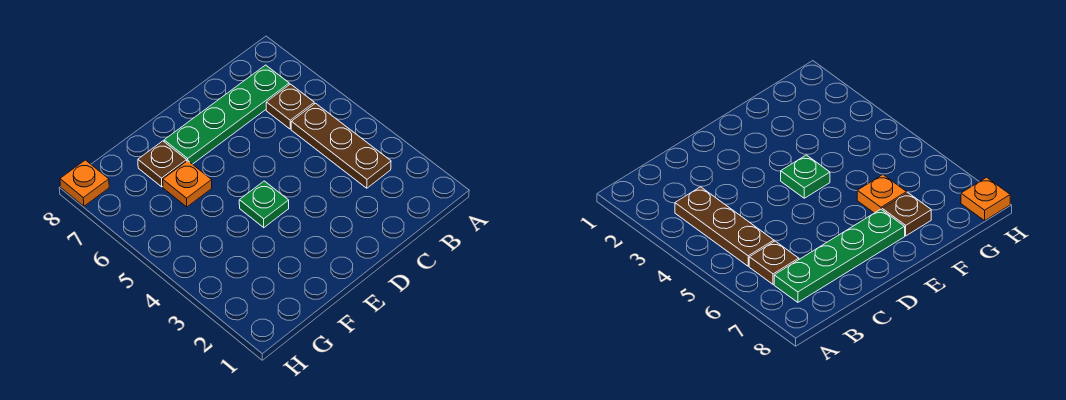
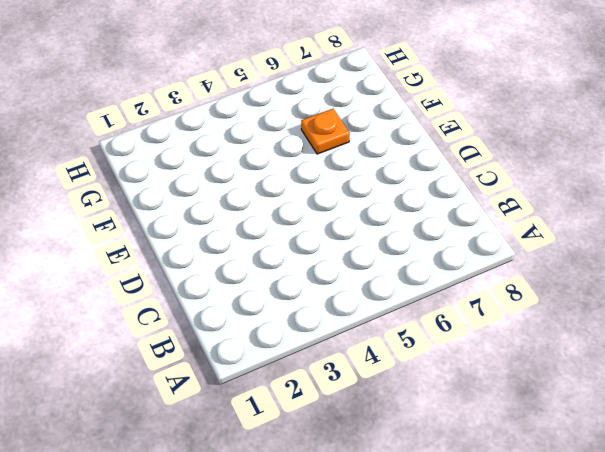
none -> brown plate B3:B5 level 1
none -> brown plate B6 level 1

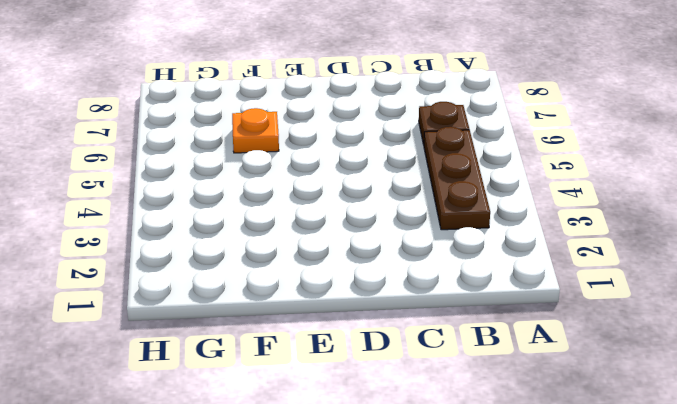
none -> green plate B7:E7 level 1
none -> green plate E4 level 1

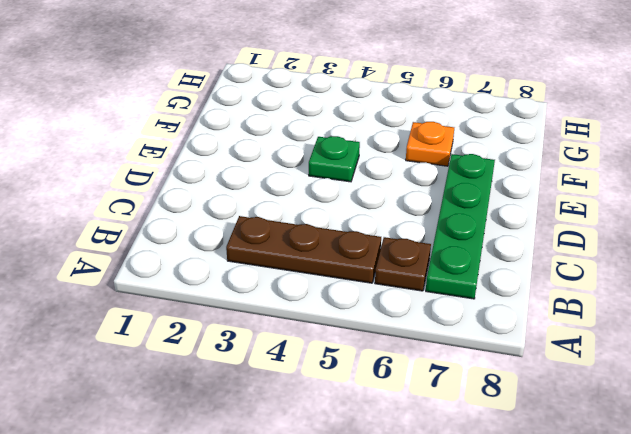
none -> brown plate F7 level 1
none -> orange plate H8 level 1

